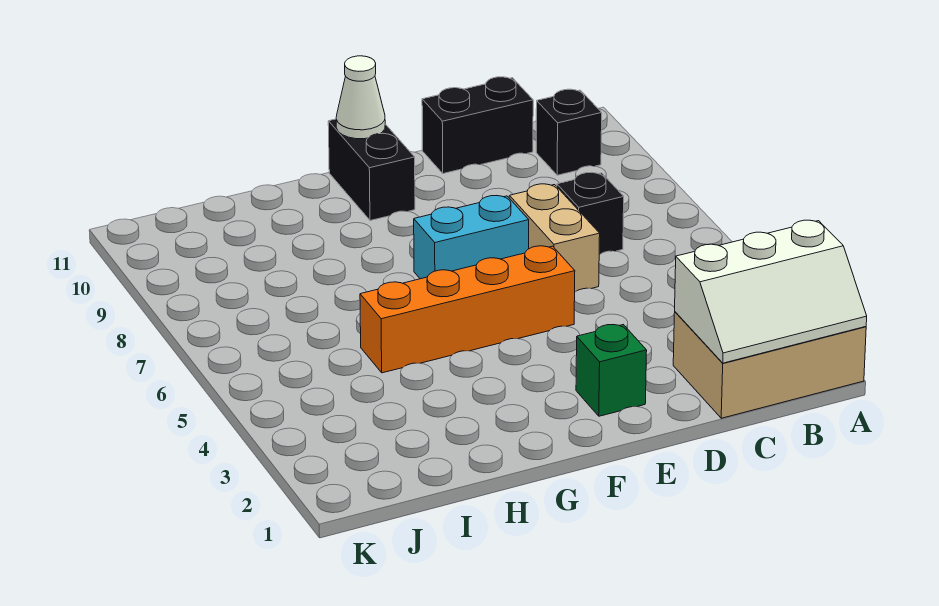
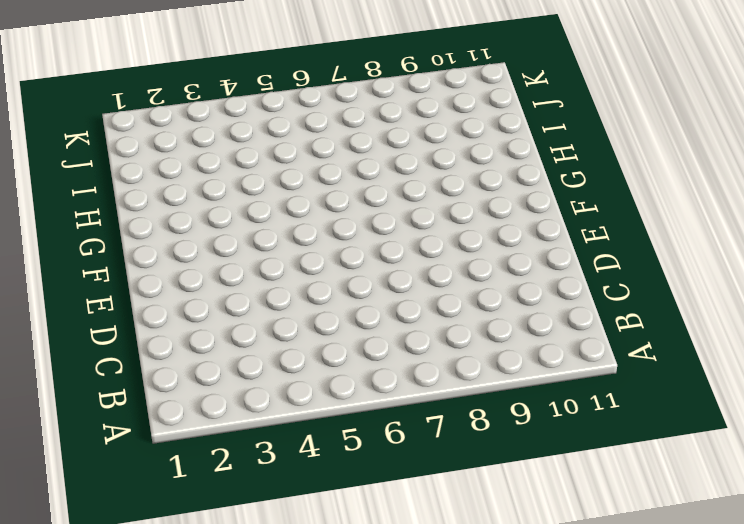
none -> tan brick A1:C2 level 1
none -> black brick B10 level 1

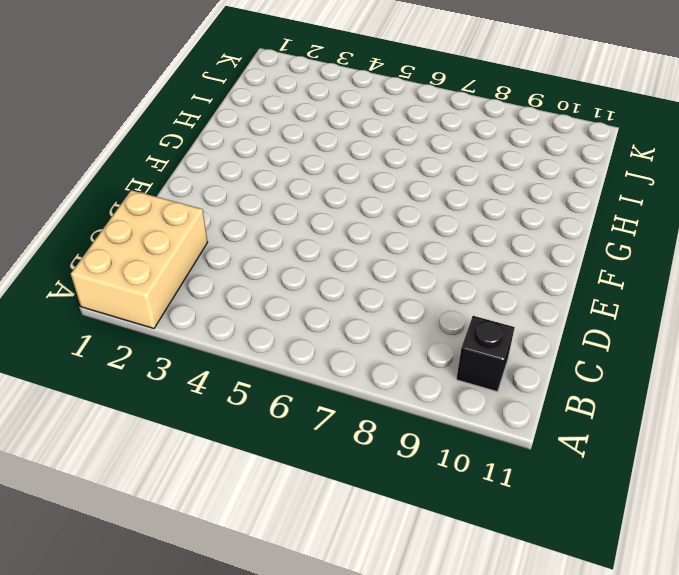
none -> black brick C7 level 1
none -> black brick C11:D11 level 1

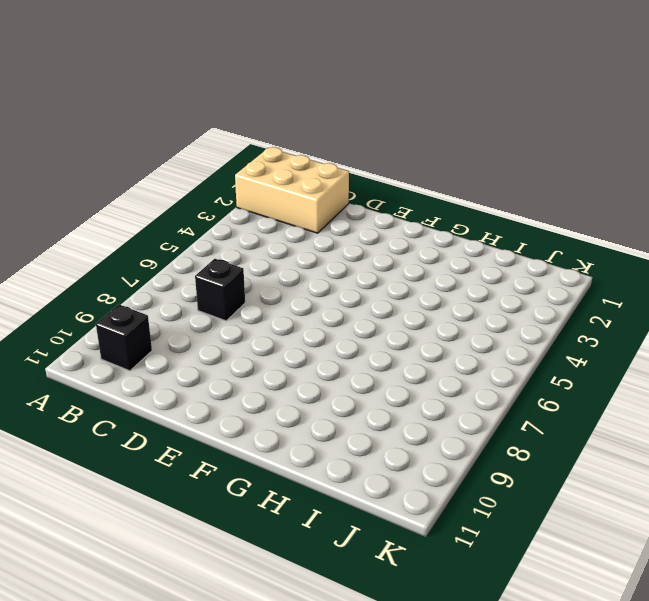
none -> black brick C11:D11 level 1
none -> tan brick D6:D7 level 1

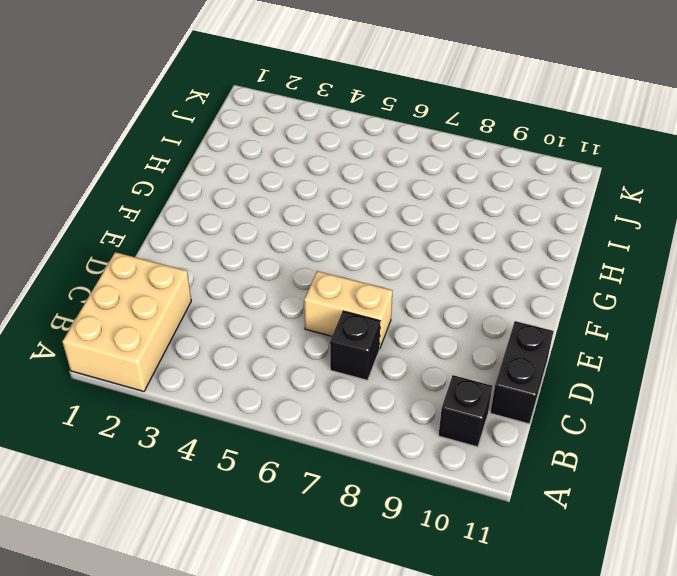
none -> green brick E2 level 1
none -> orange brick E5:H5 level 1

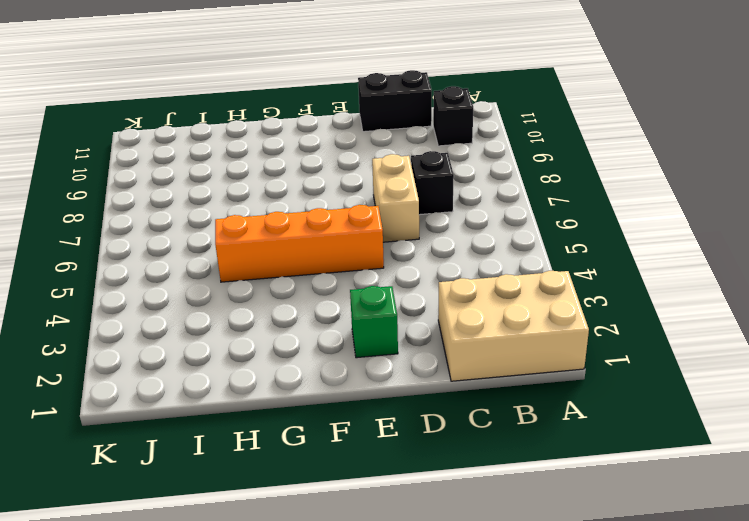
none -> cyan brick E7:F7 level 1
none -> black brick F10:F11 level 1

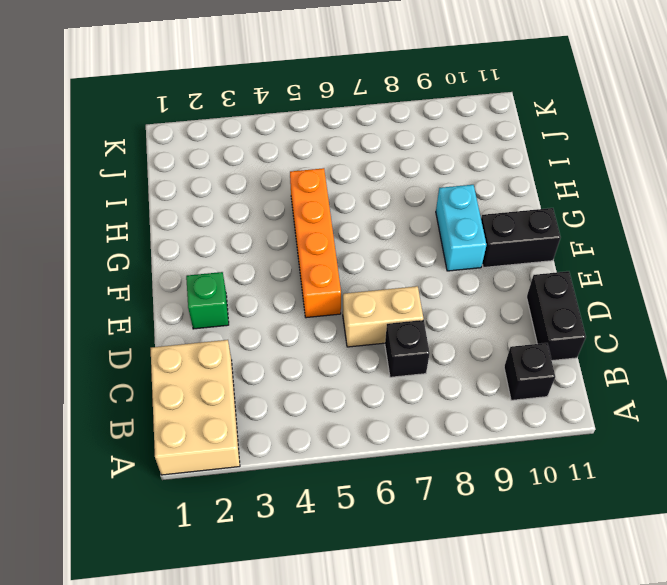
cyan brick F9:G9 level 1 -> cyan brick E7:F7 level 1
none -> white slope A1:C2 level 2 top 2
none -> white cone F11 level 2

